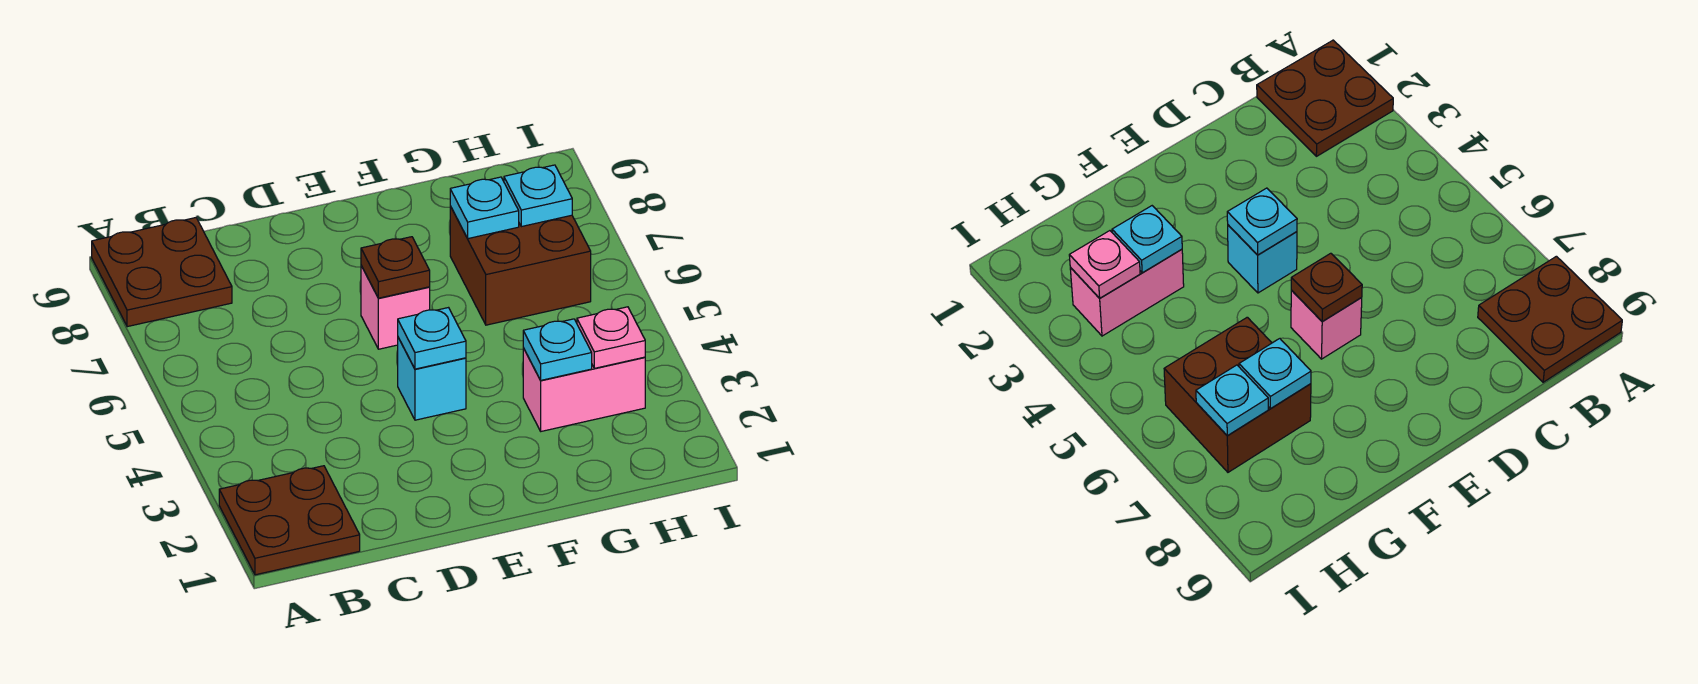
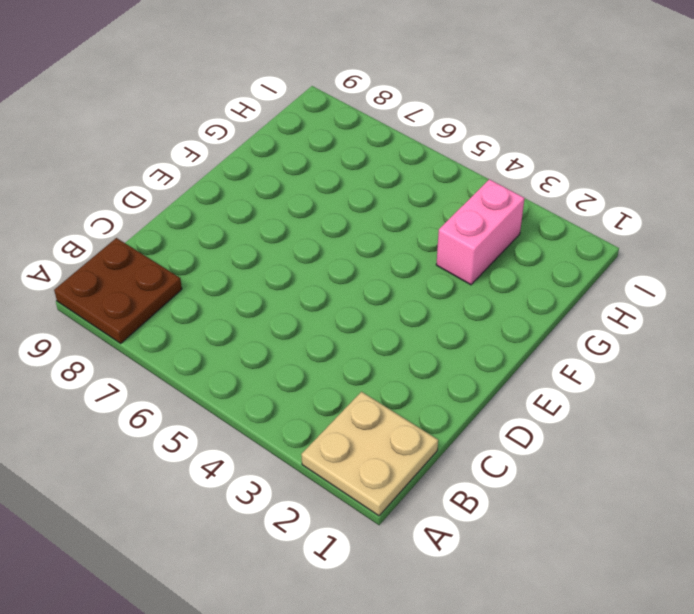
tan plate A1:B2 level 1 -> brown plate A1:B2 level 1
none -> cyan brick E4 level 1
none -> pink brick E6 level 1
none -> brown brick G6:H7 level 1

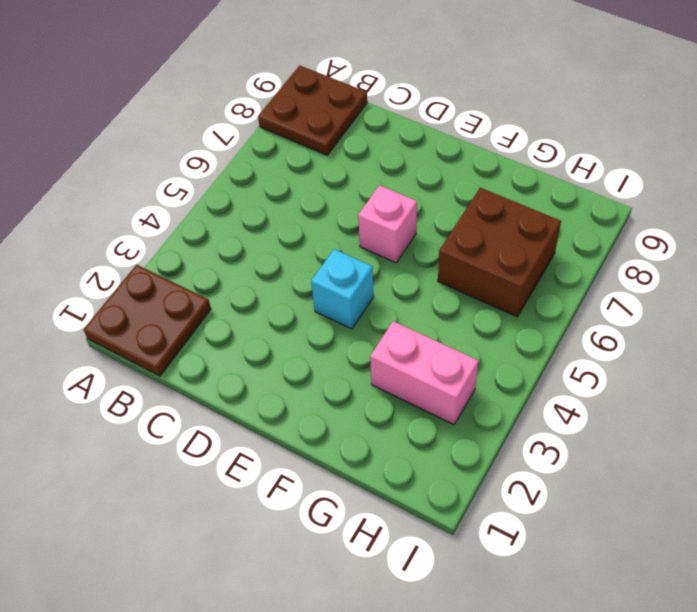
none -> cyan plate E4 level 2
none -> brown plate E6 level 2
none -> cyan plate G3 level 2

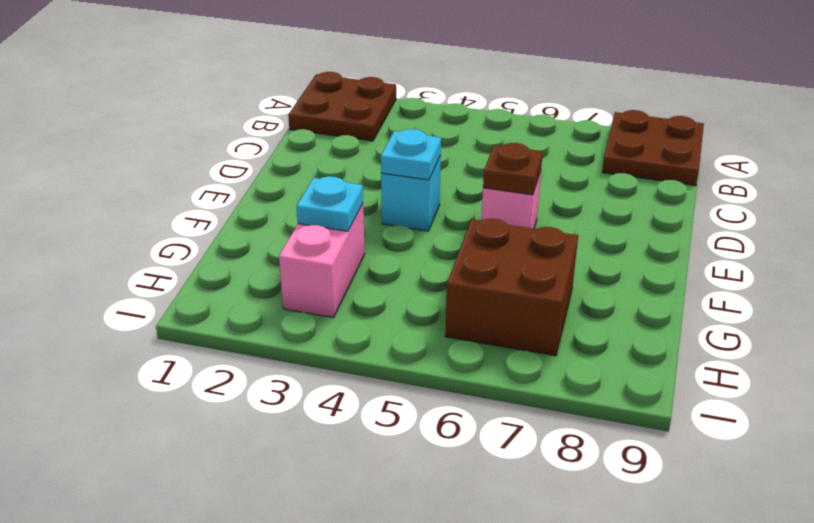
none -> cyan plate G7 level 2
none -> pink plate H3 level 2
none -> cyan plate H7 level 2

